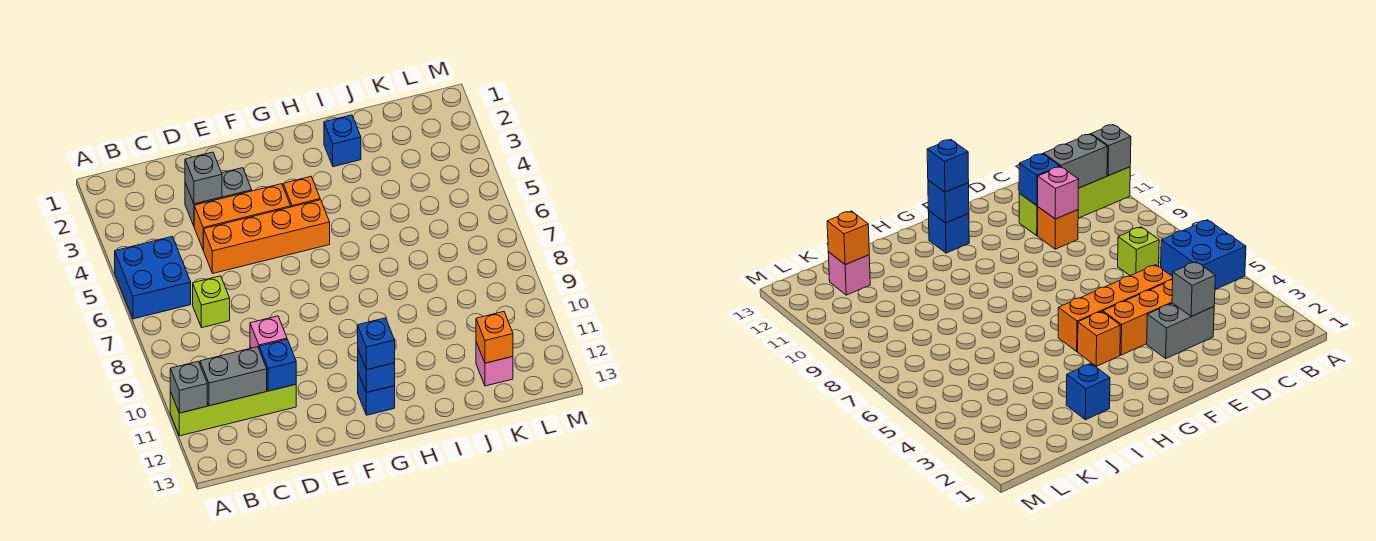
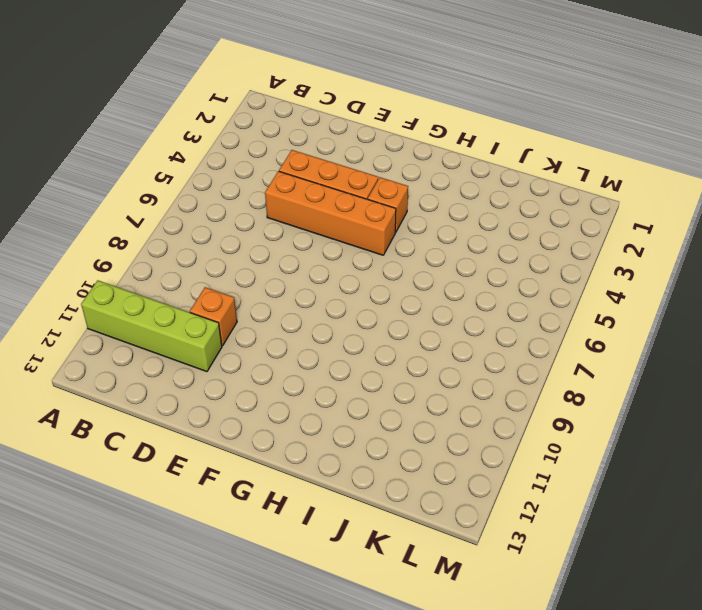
none -> blue brick A5:B6 level 1
none -> lime brick C7 level 1
none -> grey brick D3:E3 level 1

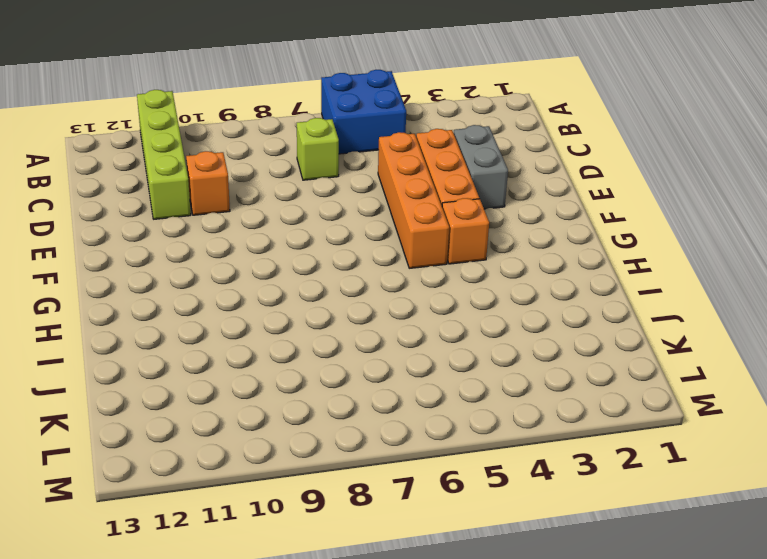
none -> blue brick G12 level 1
none -> blue brick I2 level 1
none -> pink brick K12 level 1

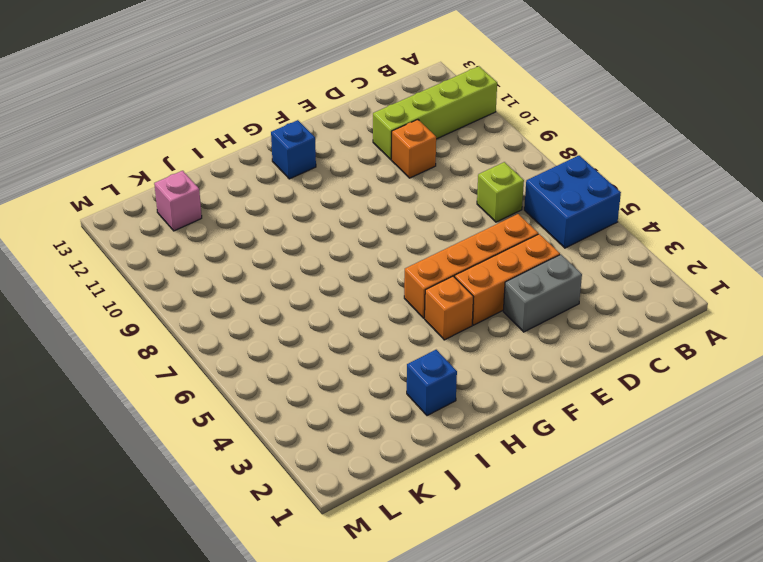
none -> grey brick A11 level 2
none -> grey brick B11:C11 level 2
none -> grey brick D3 level 2

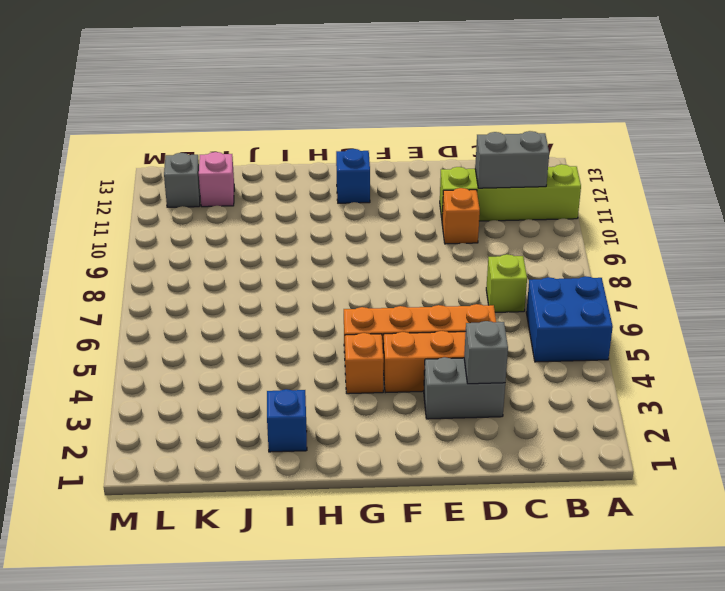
grey brick L12 level 1 -> grey brick A11 level 2
none -> pink brick D10 level 2
none -> blue brick D11 level 2
none -> blue brick G12 level 2

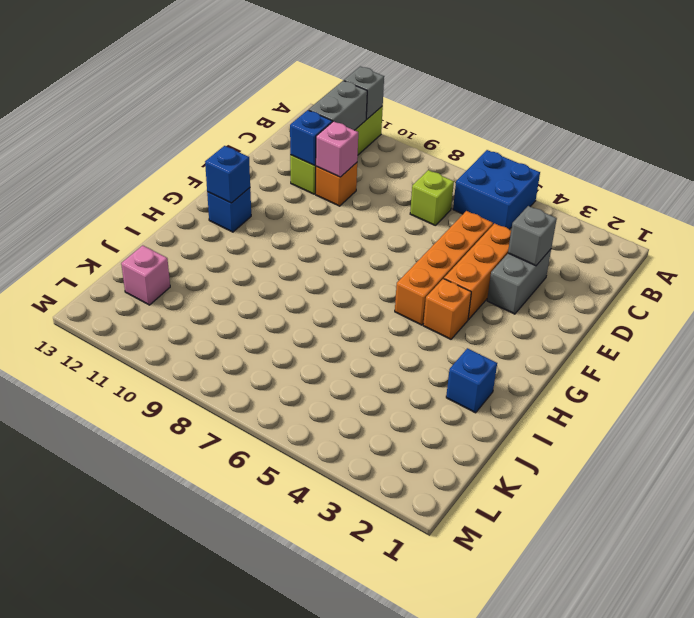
none -> orange brick K12 level 2
none -> blue brick G12 level 3

